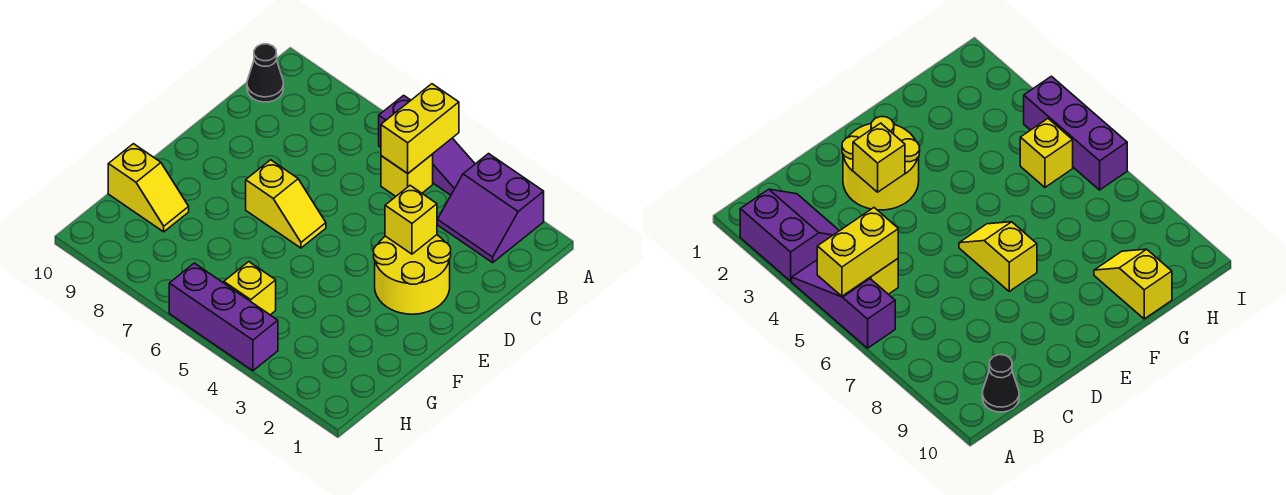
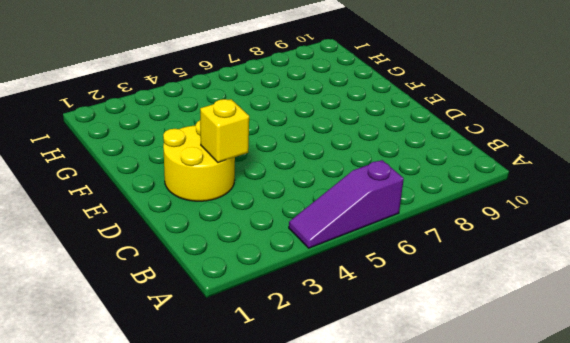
none -> purple slope A2:B3 level 1 top A
none -> yellow brick B5 level 1

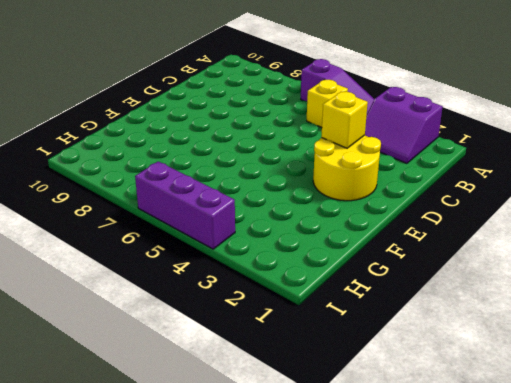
none -> black cone B10 level 1
none -> yellow slope E6:E7 level 1 top 7

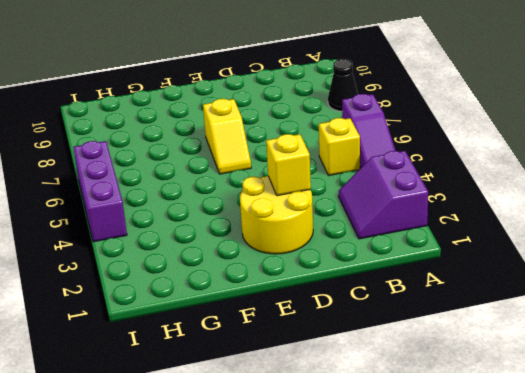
black cone A8 level 1 -> black cone B10 level 1
none -> yellow slope G9:G10 level 1 top 10
none -> yellow brick H5 level 1

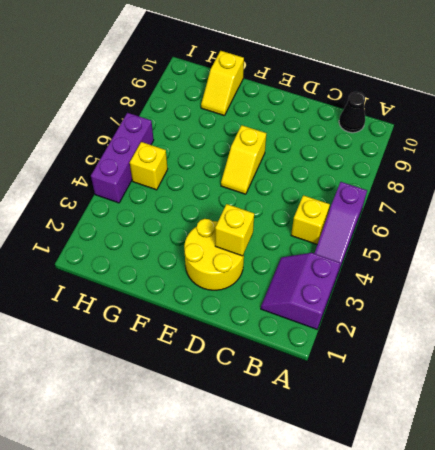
none -> yellow brick A5:B5 level 2

